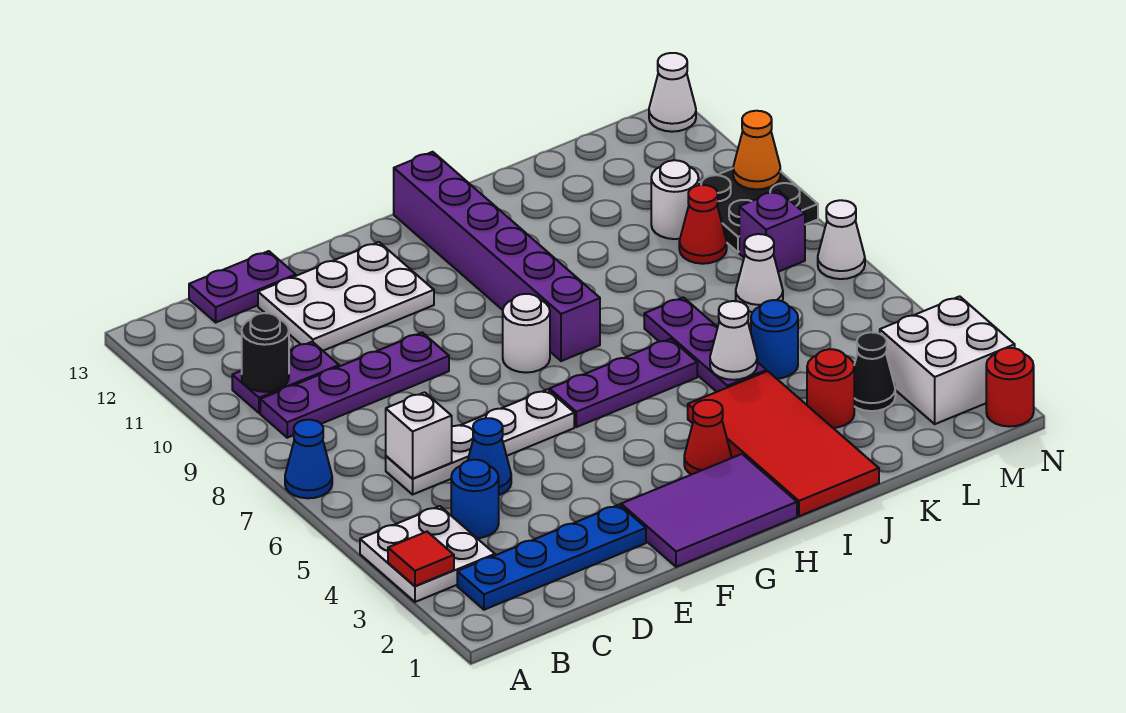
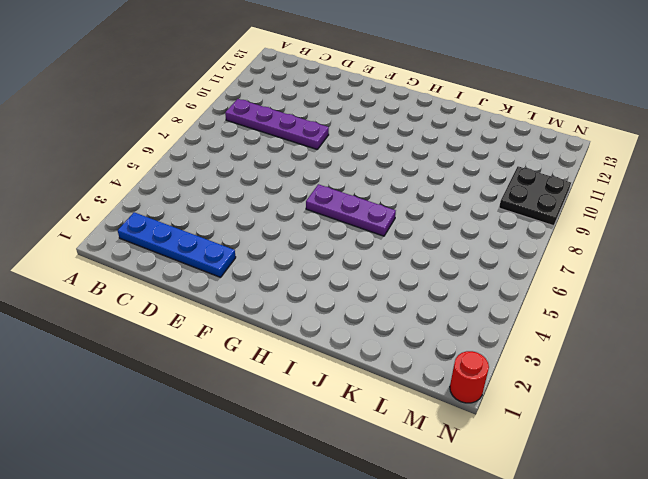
none -> white plate A3:B4 level 1
none -> blue cone A7 level 1
none -> purple plate B10:C10 level 1
none -> blue round brick C4 level 1

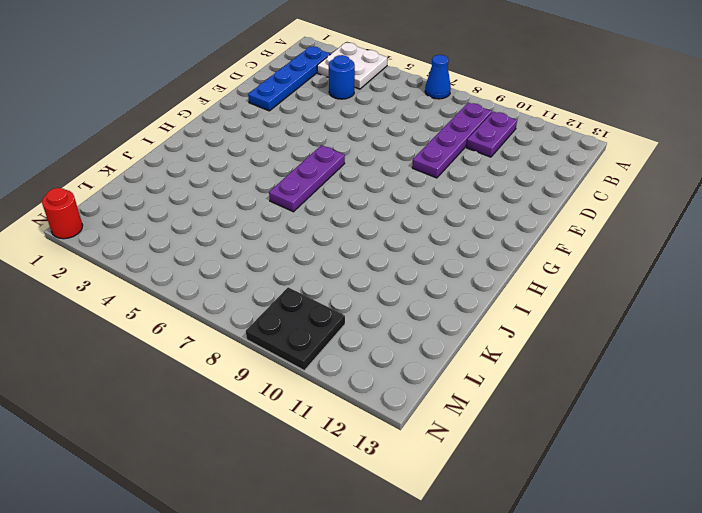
none -> white plate C6:F6 level 1
none -> purple plate C13:D13 level 1
none -> blue cone D5 level 1
none -> white plate D11:F12 level 1

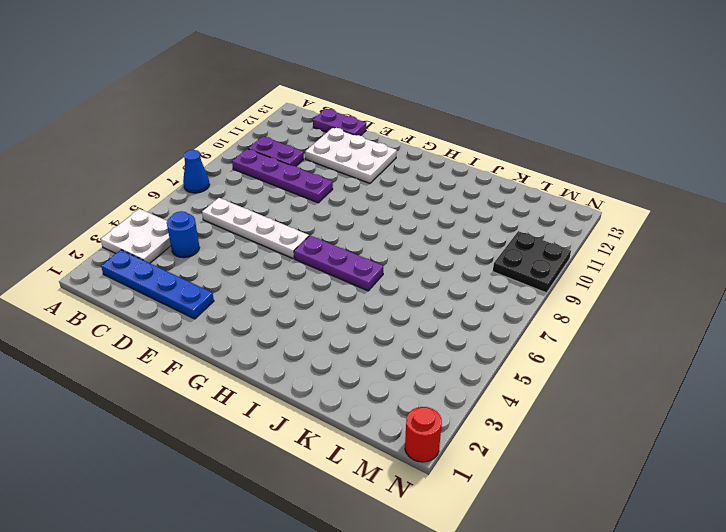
none -> blue cone D5 level 1
none -> purple tile F1:H2 level 1
none -> white round brick G8 level 1
none -> red cone H3 level 1

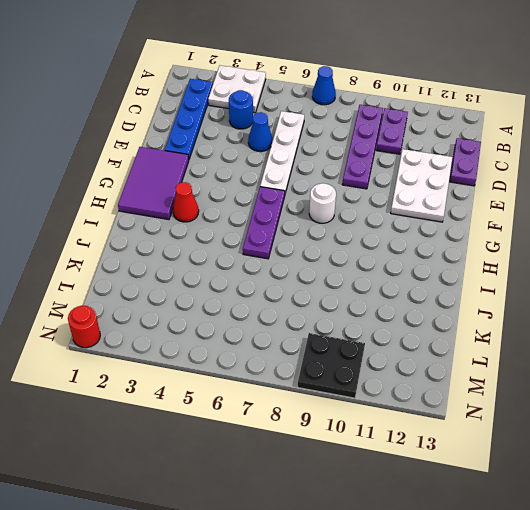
none -> purple brick H8:H13 level 1
none -> red tile I1:J4 level 1
none -> purple plate J5:J7 level 1
none -> red round brick K3 level 1

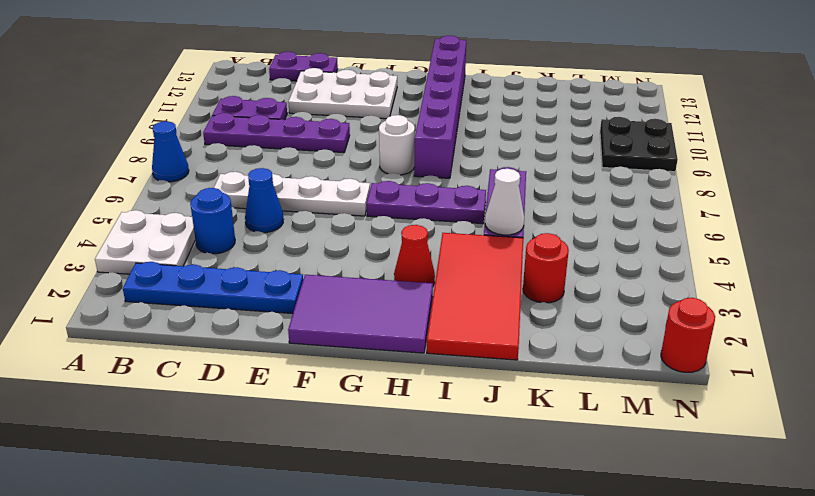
none -> blue round brick K5 level 1
none -> black cone L3 level 1
none -> white cone L7 level 1
none -> red cone L9 level 1

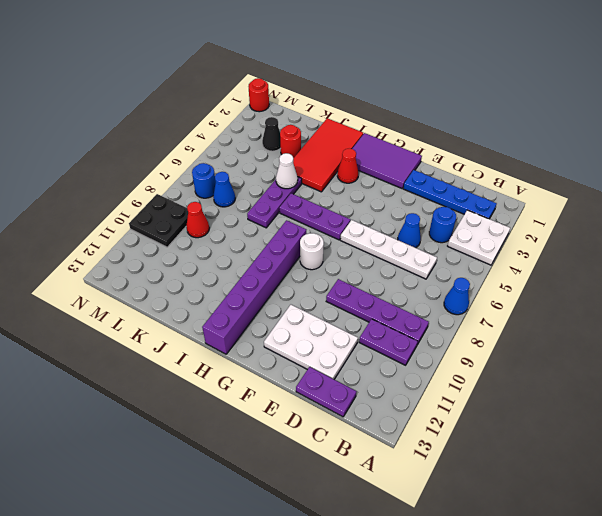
blue cone L7 level 1 -> white cone L7 level 1
blue round brick M7 level 1 -> blue round brick K5 level 1
none -> white round brick L10 level 1
none -> white brick M2:N3 level 1
none -> purple brick M8 level 1
none -> white cone N7 level 1

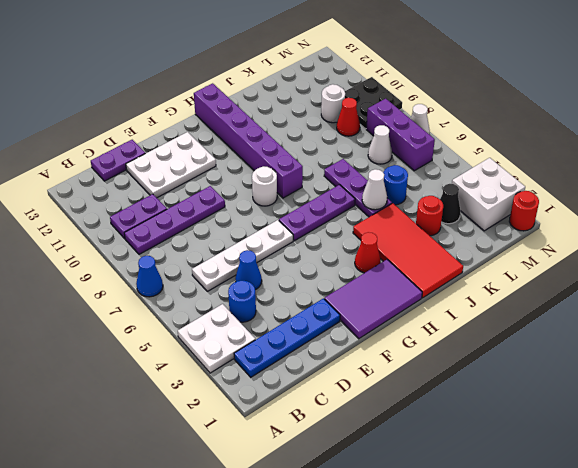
purple brick M6:M8 level 1 -> purple brick M8 level 1
none -> white cone N13 level 1
none -> red tile A3 level 2
none -> black round brick B10 level 2
none -> white brick C6 level 2

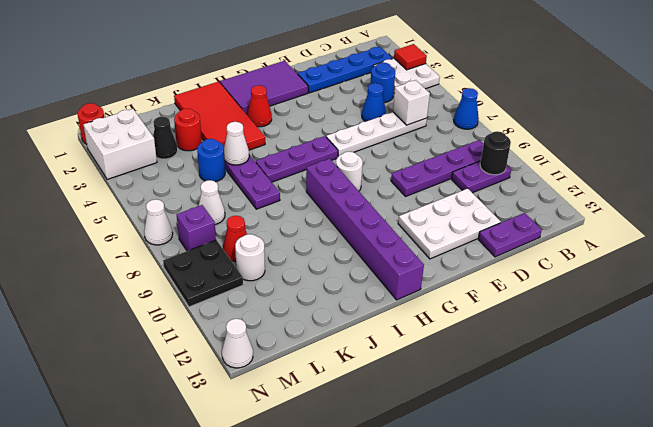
none -> orange cone N10 level 2

